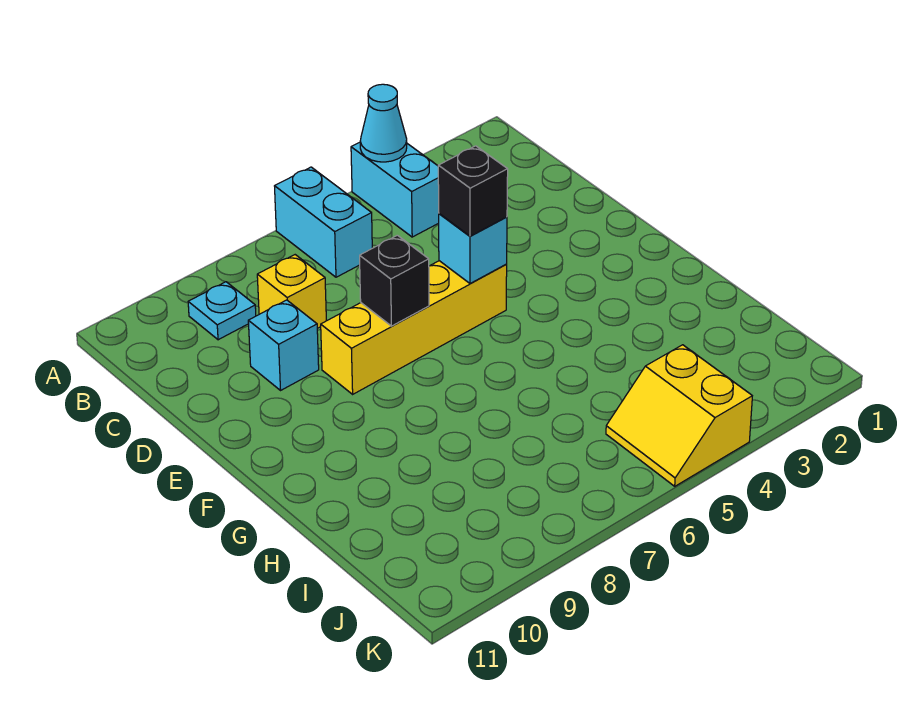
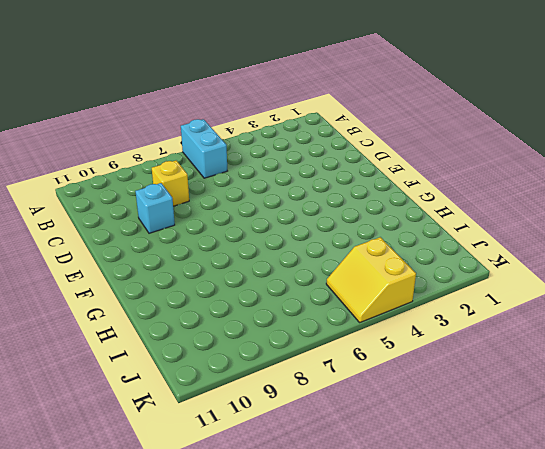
none -> cyan brick A4:B4 level 1
none -> cyan plate B9 level 1

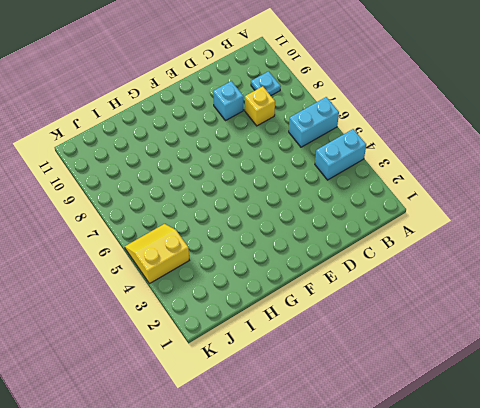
none -> yellow brick E5:E8 level 1
none -> cyan cone A4 level 2

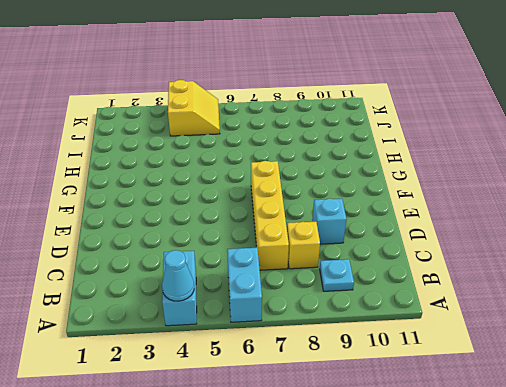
yellow brick C7:F7 level 1 -> yellow brick E5:E8 level 1
none -> cyan brick E5 level 2
none -> black brick E7 level 2

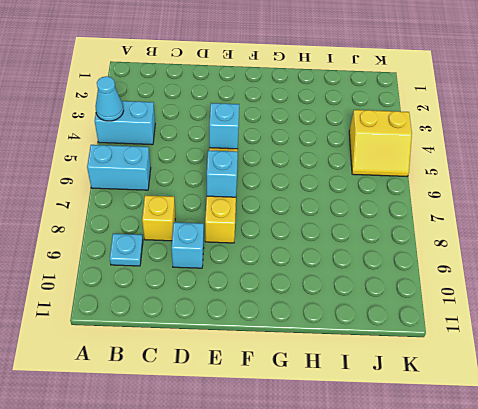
cyan brick E7 level 2 -> black brick E7 level 2
none -> black brick E5 level 3

